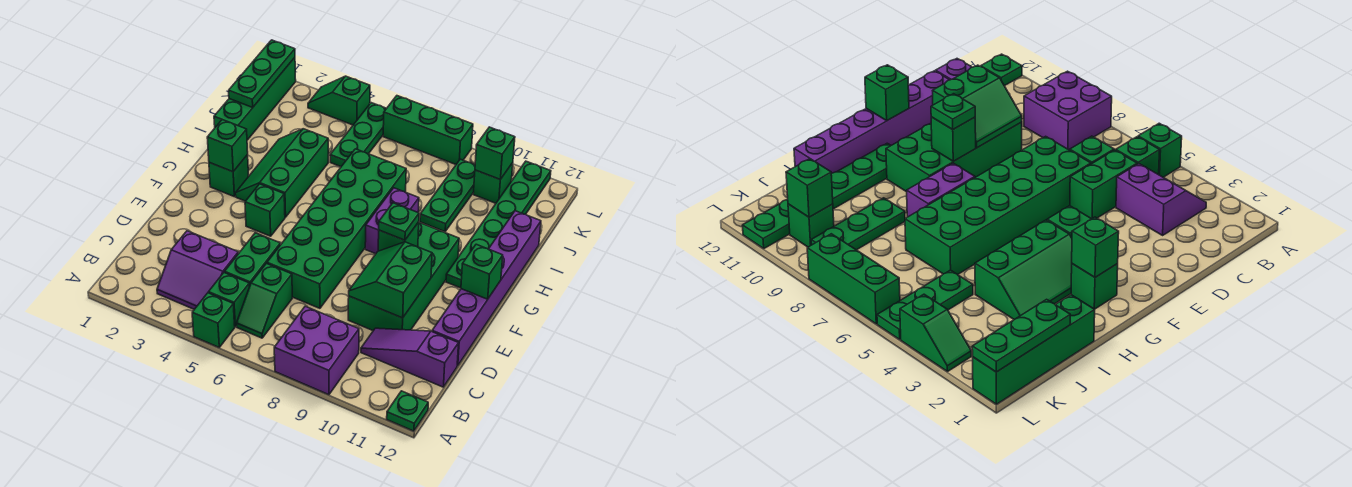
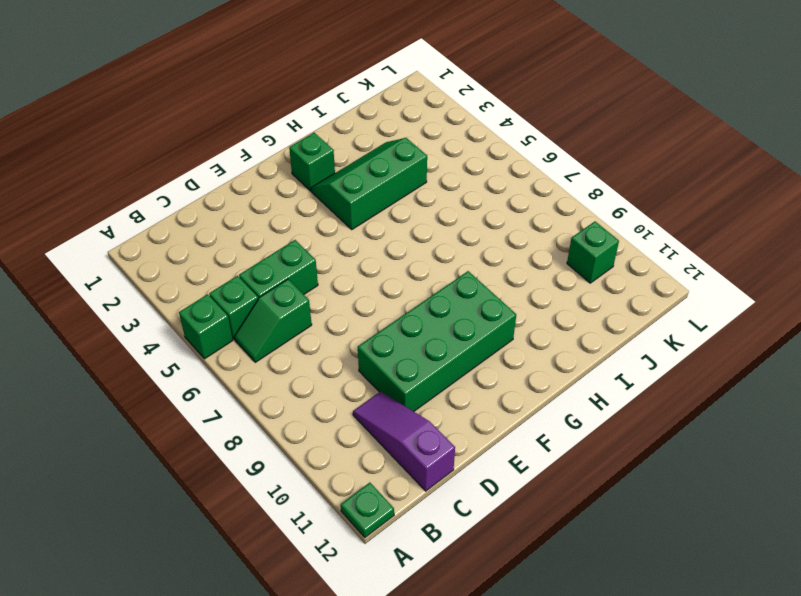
none -> purple brick A8:B9 level 1
none -> purple slope B3:C4 level 1 top C
none -> green brick D6:I7 level 1

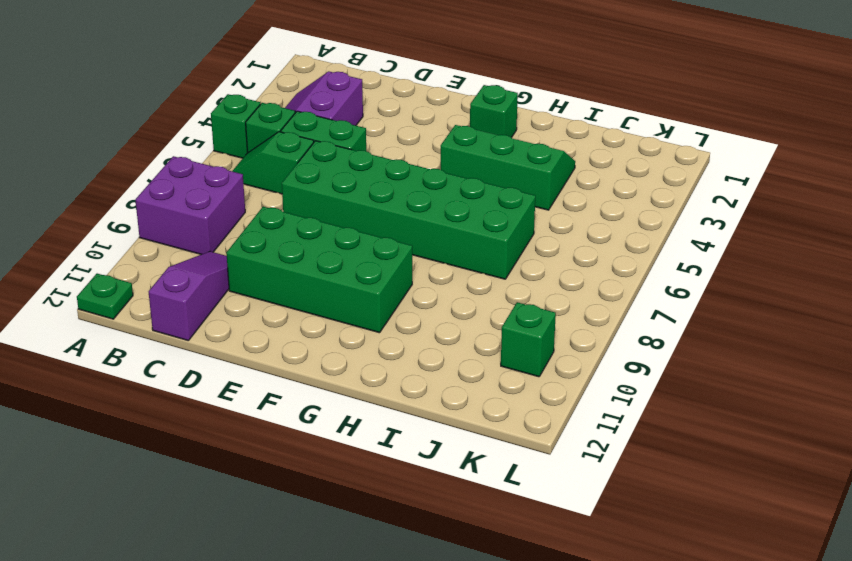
none -> purple brick D12:I12 level 1
none -> green brick F4 level 1
none -> purple brick G8:H8 level 1

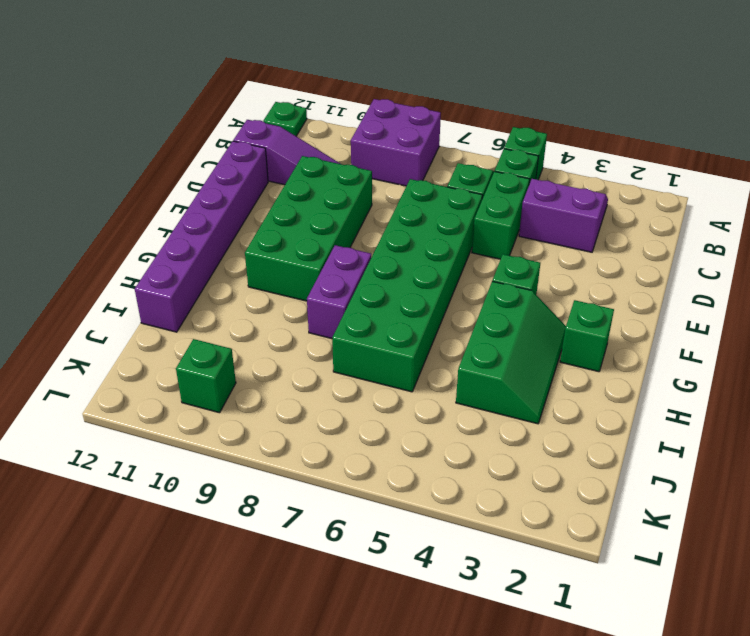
none -> green plate G11:L11 level 1
none -> green brick I1:L1 level 1
none -> green plate I9:K9 level 1

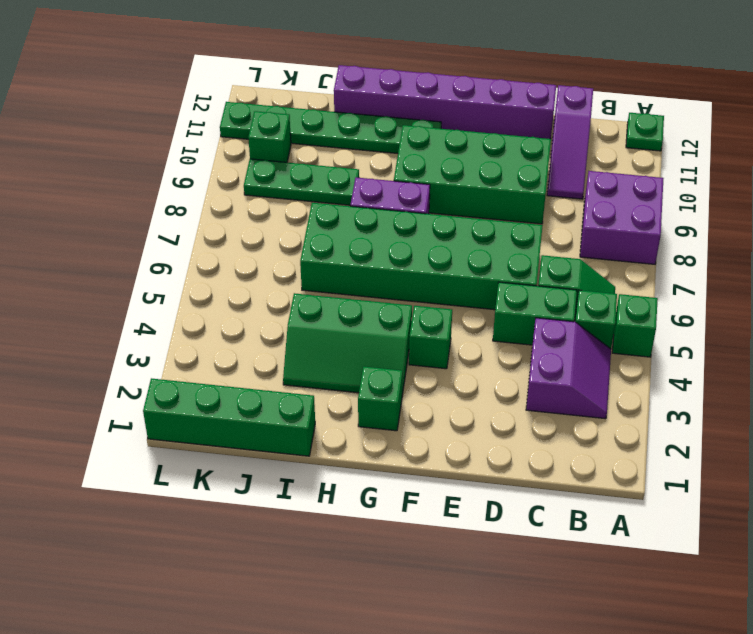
none -> green plate J5:L5 level 1
none -> green slope L3:L4 level 1 top 4
none -> green brick L6:L8 level 1

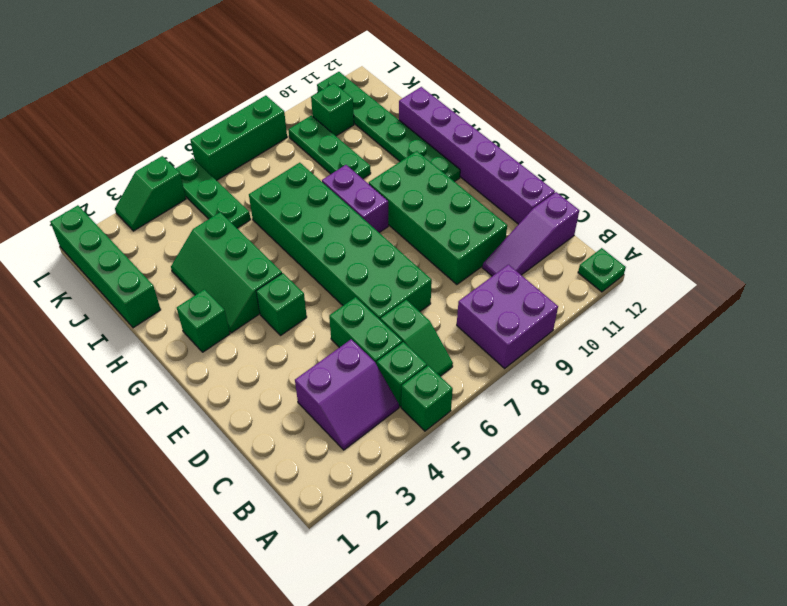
none -> green slope D9:E10 level 2 top 10
none -> green brick F9 level 2
none -> green brick F12 level 2

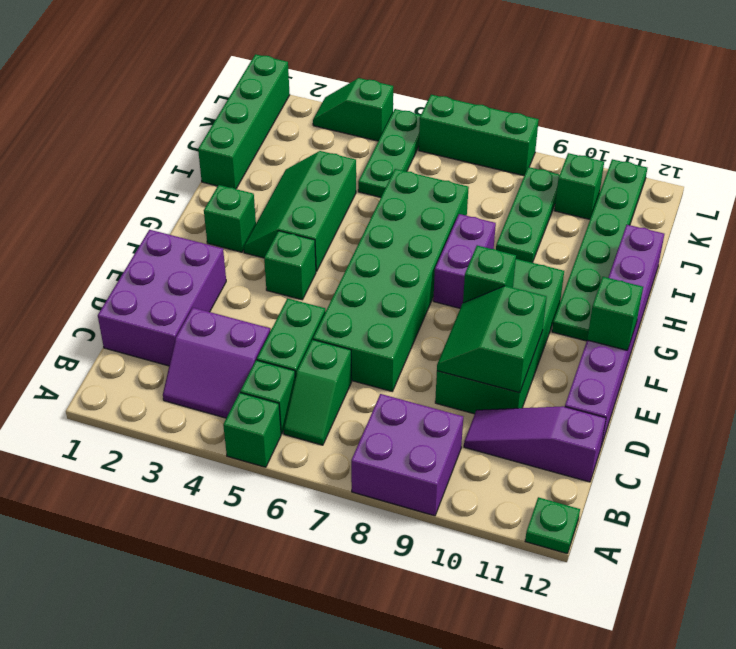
purple brick C1:E2 level 1 -> none
none -> green brick G2 level 2
none -> green plate J1:L1 level 2
none -> green brick K10 level 2

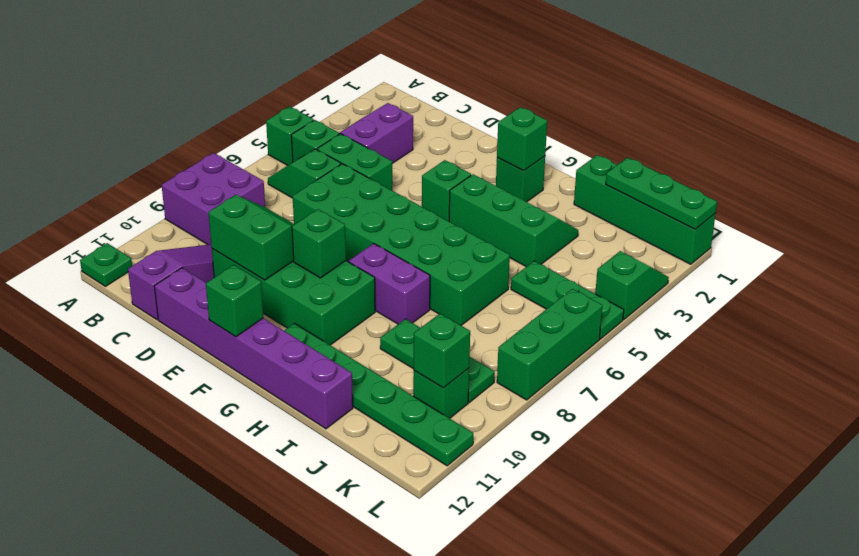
none -> green plate F9 level 3

